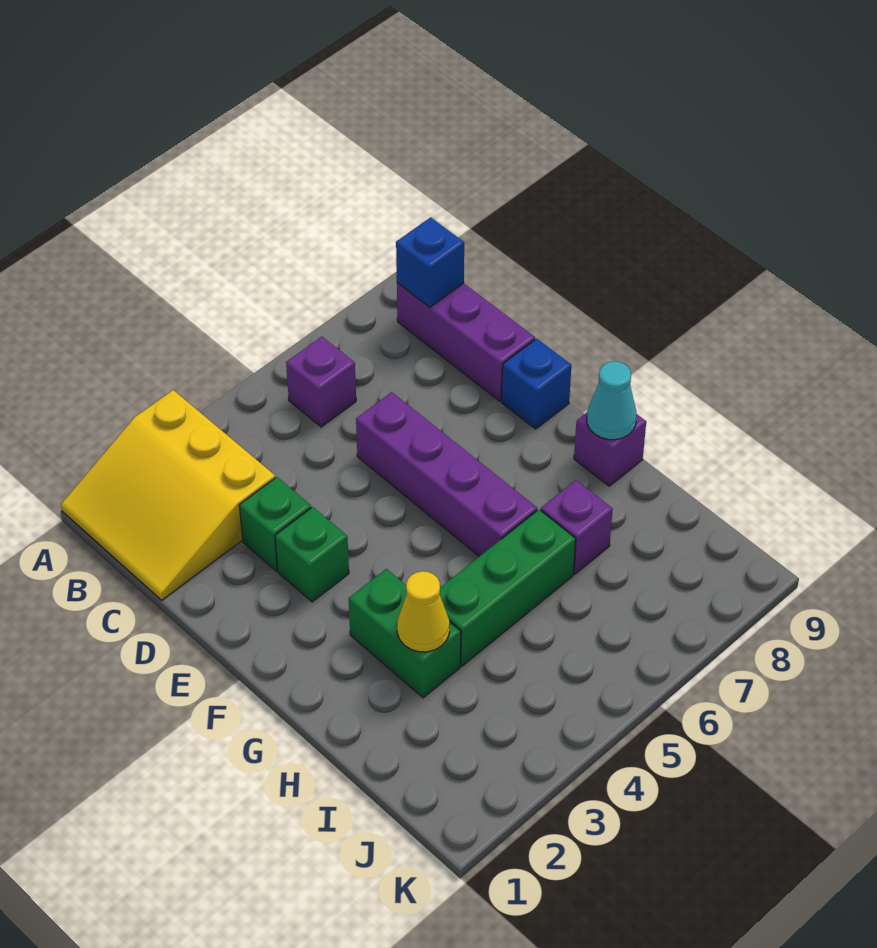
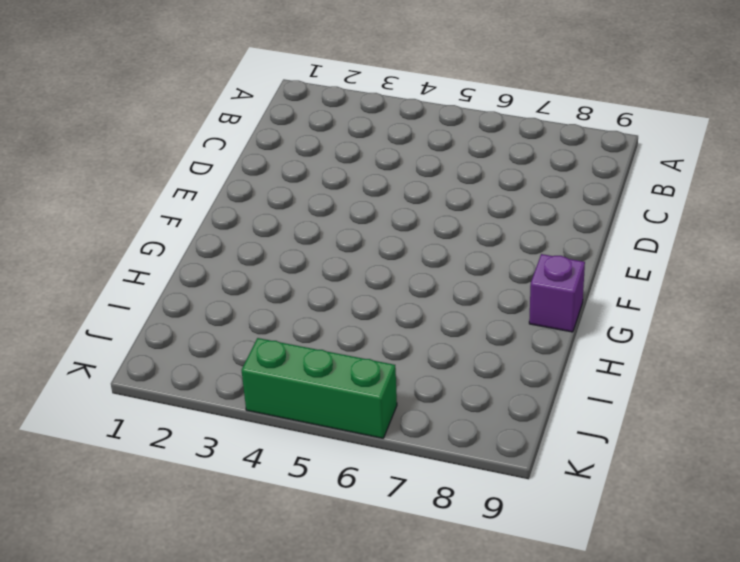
green brick K4:K6 level 1 -> green brick H4:H6 level 1
none -> yellow slope A1:C3 level 1 top 3
none -> purple brick B6 level 1
none -> purple brick B9:D9 level 1

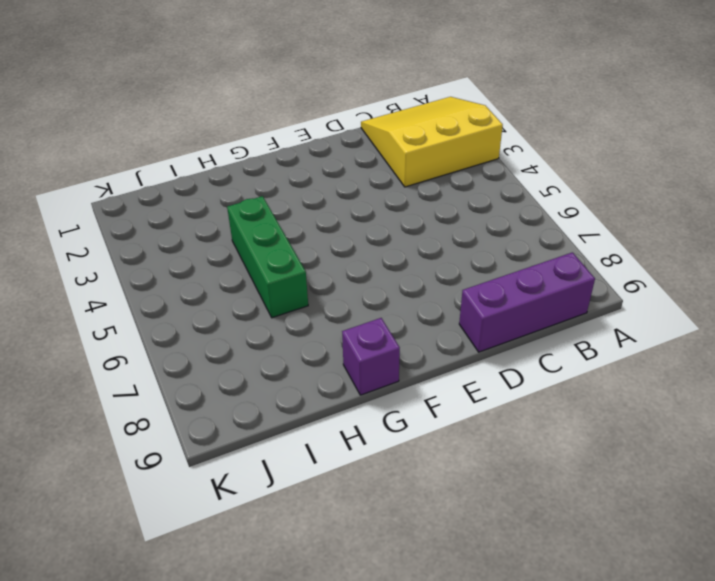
none -> purple brick B6 level 1
none -> green brick D3 level 1
none -> purple brick D6:G6 level 1

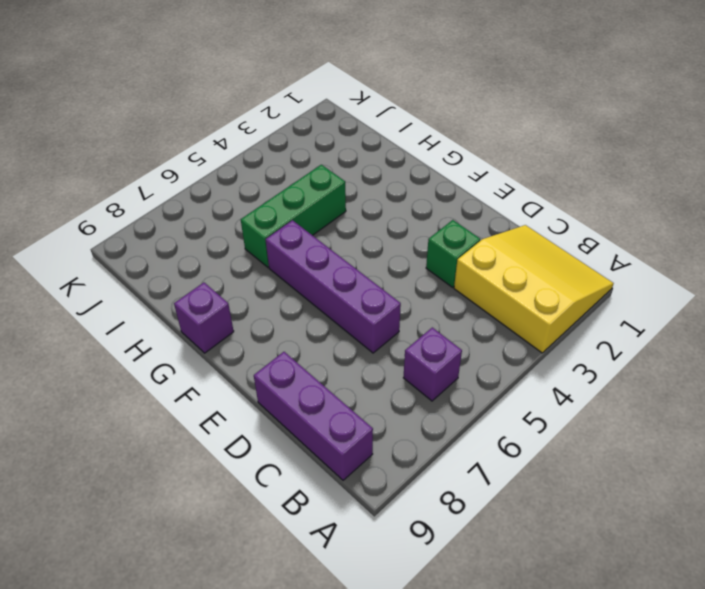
none -> green brick E3 level 1
none -> blue brick E9 level 1
none -> green brick G3:H3 level 1

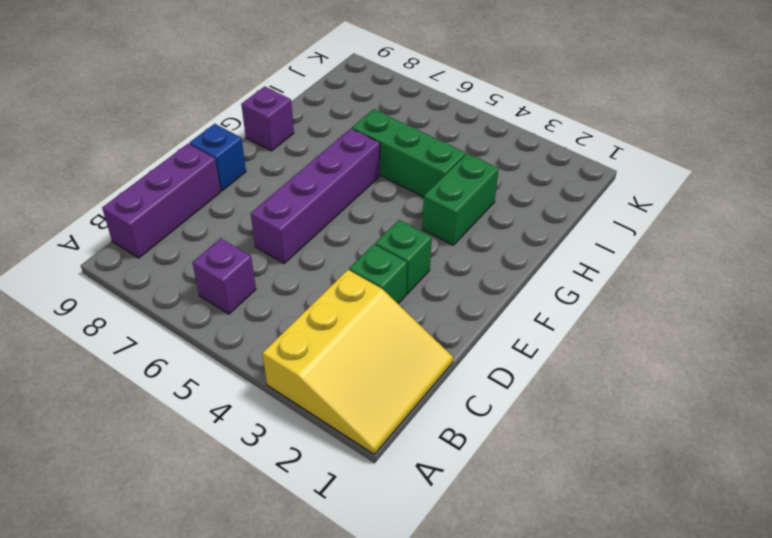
none -> purple brick H7 level 1
none -> blue brick B9 level 2
none -> cyan cone G9 level 2

